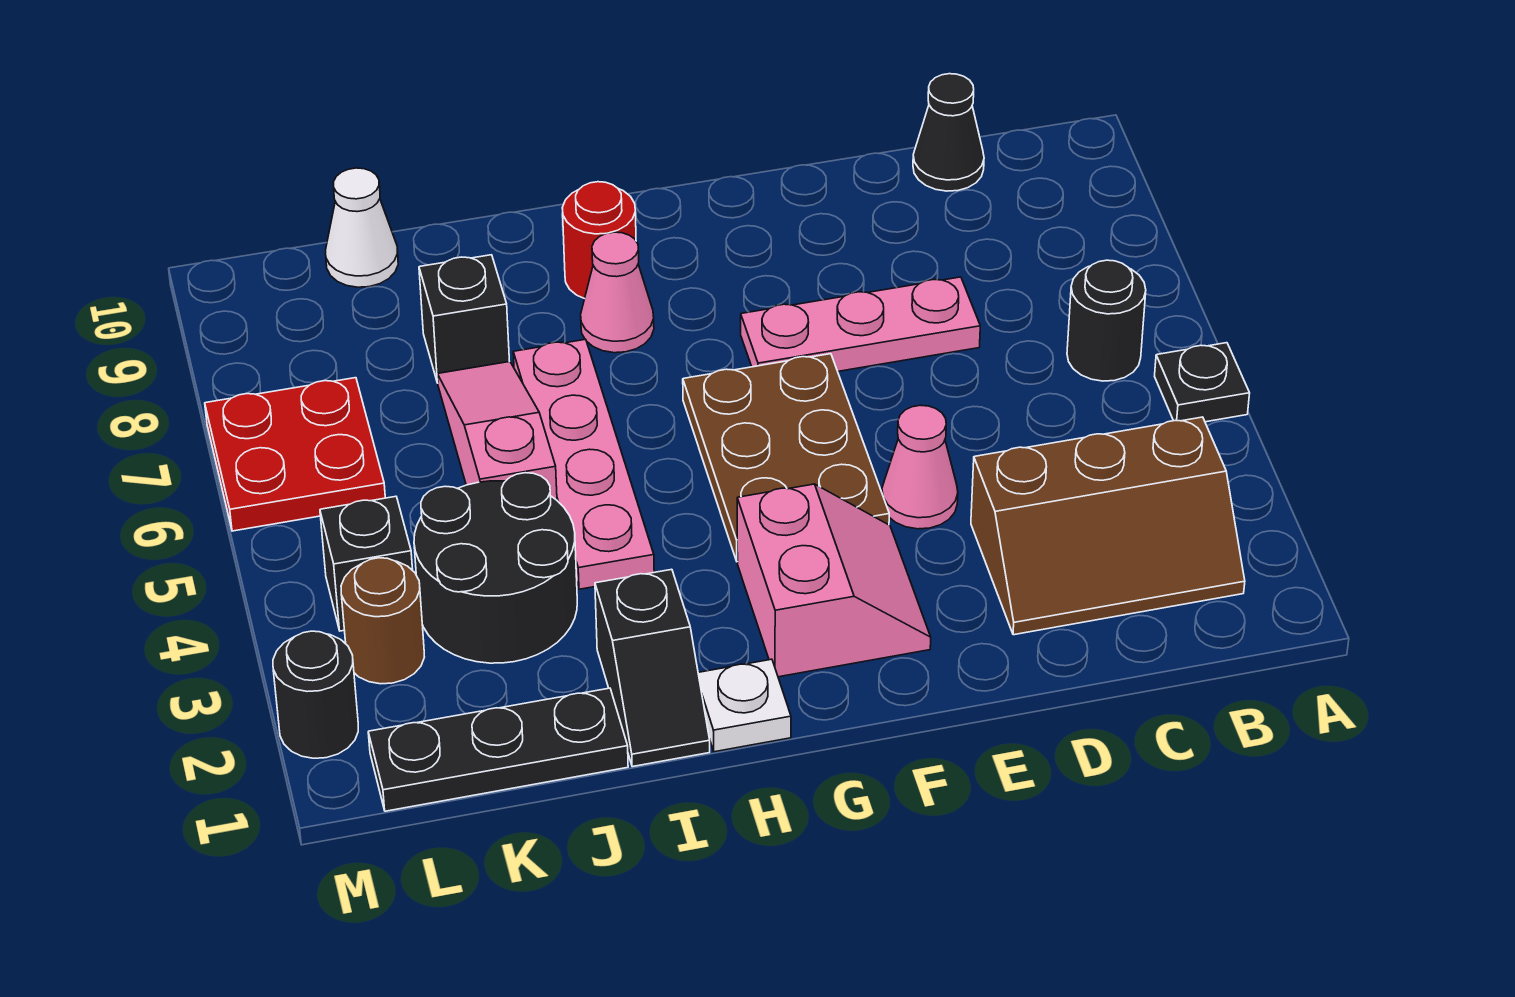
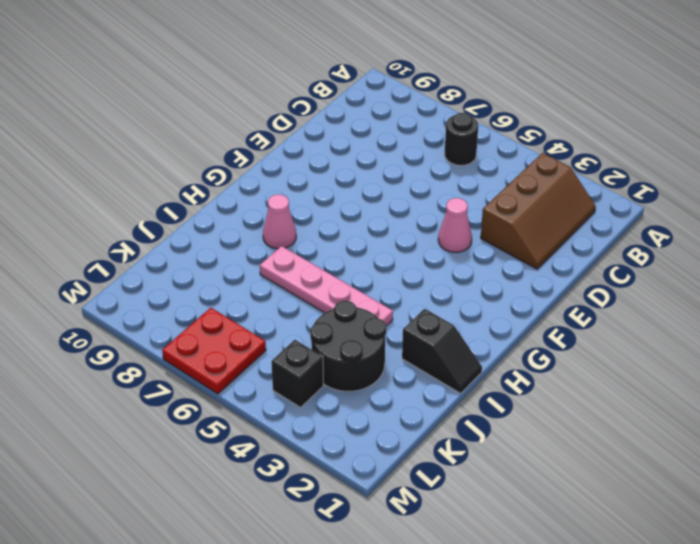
none -> black plate A5 level 1
none -> black cone C10 level 1
none -> pink plate D7:F7 level 1

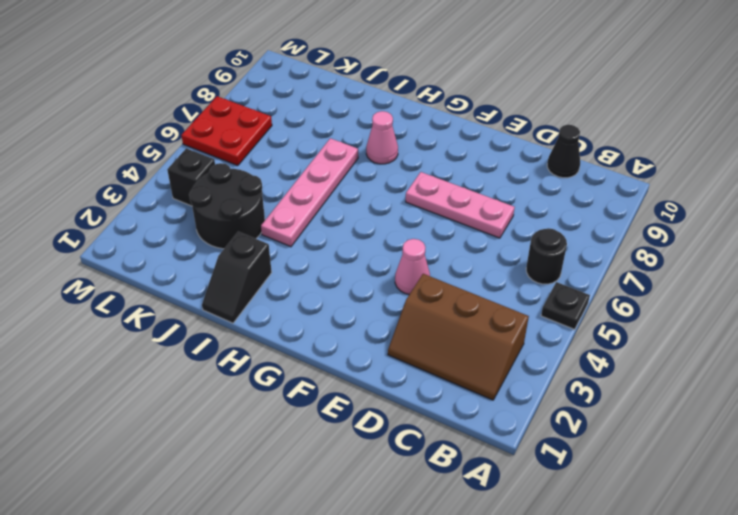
none -> pink slope F2:G3 level 1 top G
none -> brown plate F4:G6 level 1
none -> white plate H1 level 1

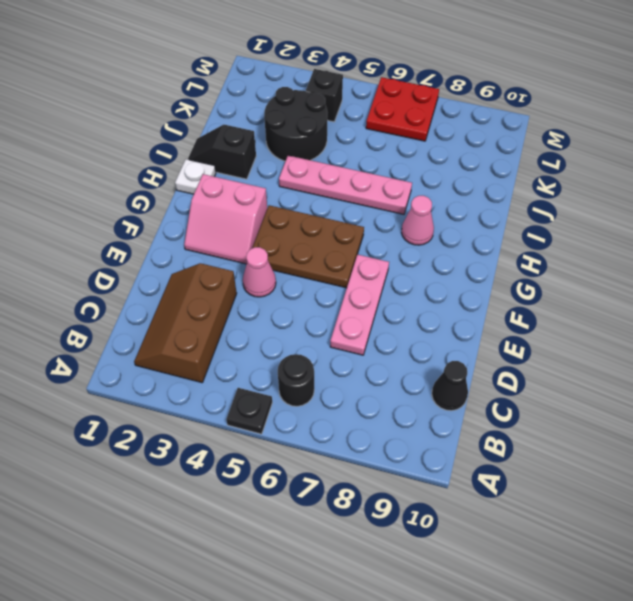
none -> red round brick H9 level 1
none -> black plate J1:L1 level 1
none -> pink slope J5:J7 level 1 top 5

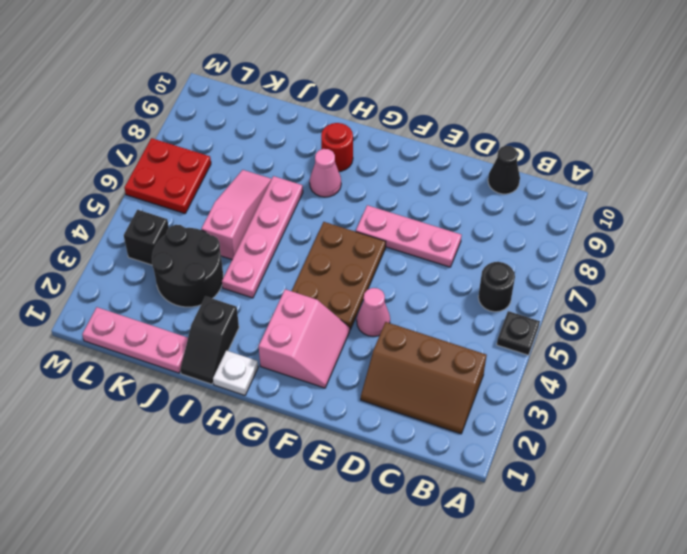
pink plate J1:L1 level 1 -> black plate J1:L1 level 1
none -> black brick J8 level 1
none -> white cone K10 level 1
none -> brown round brick L3 level 1

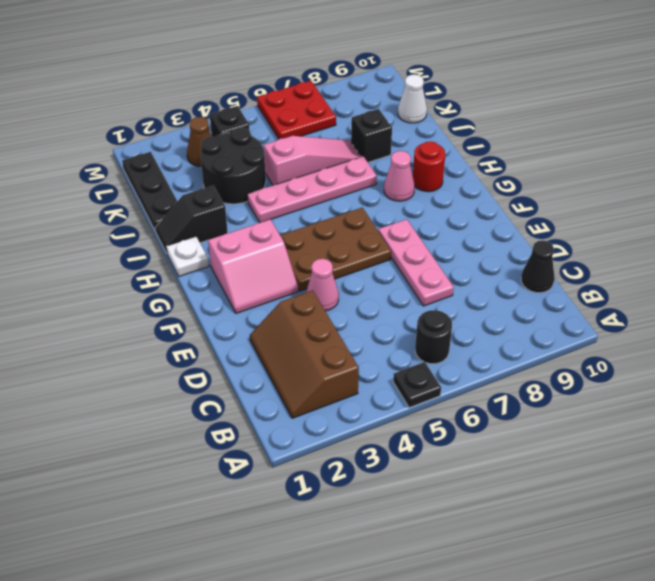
brown cone L3 level 1 -> brown round brick L3 level 1
none -> black round brick M2 level 1

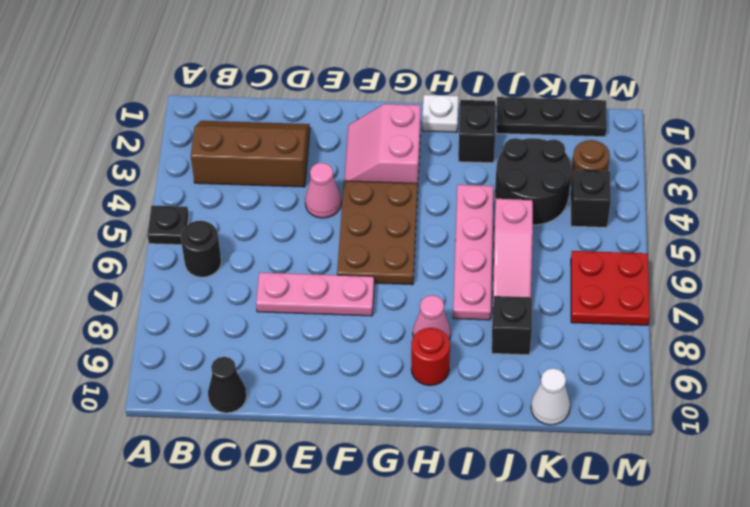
none -> black round brick M2 level 1

